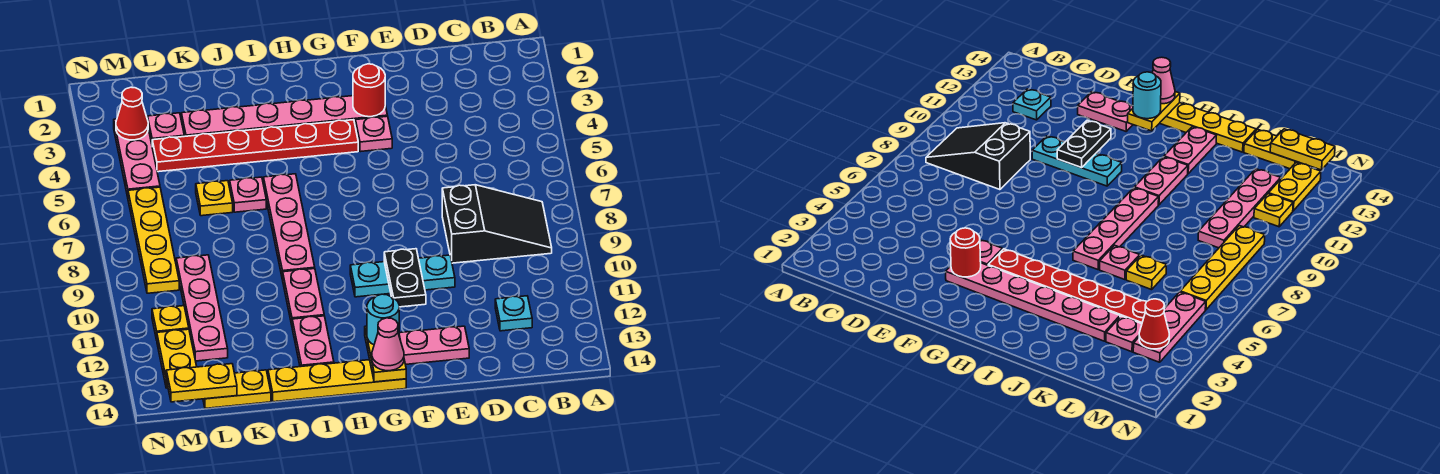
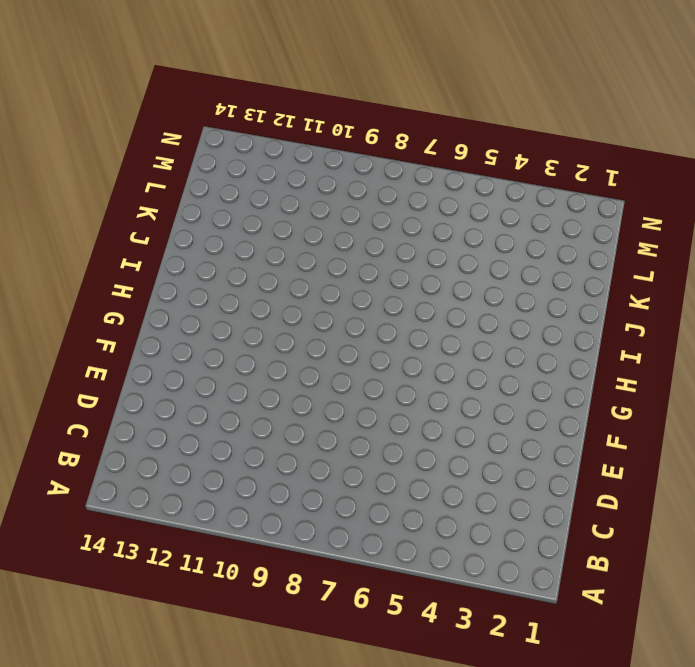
none -> black slope B8:D9 level 1 top D
none -> cyan plate C12 level 1
none -> cyan plate E10:G10 level 1

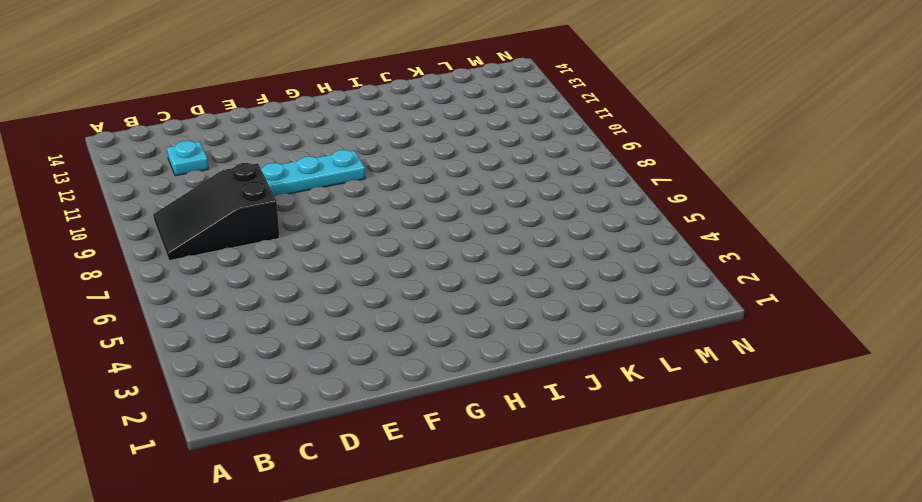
none -> pink plate E13:F13 level 1
none -> pink plate F3:K3 level 1
none -> pink plate F4 level 1

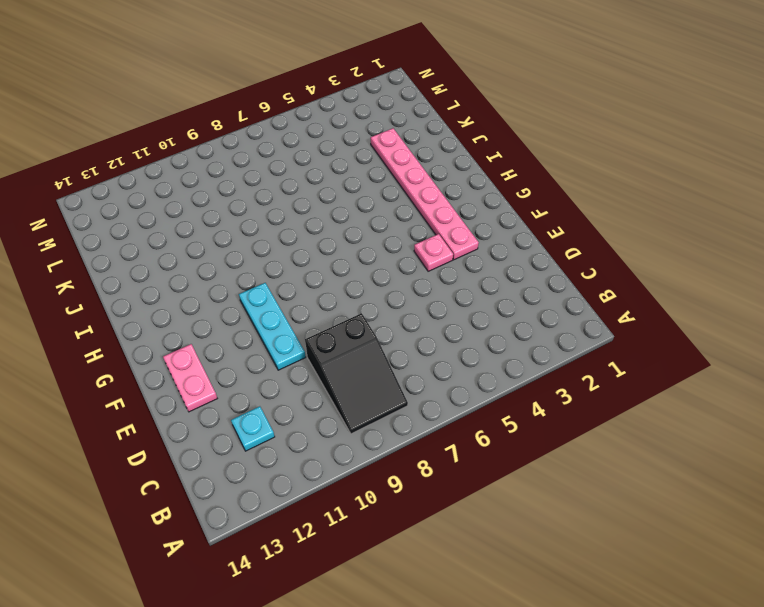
none -> red plate G4:L4 level 1
none -> yellow plate G14:J14 level 1
none -> pink plate I6:I9 level 1

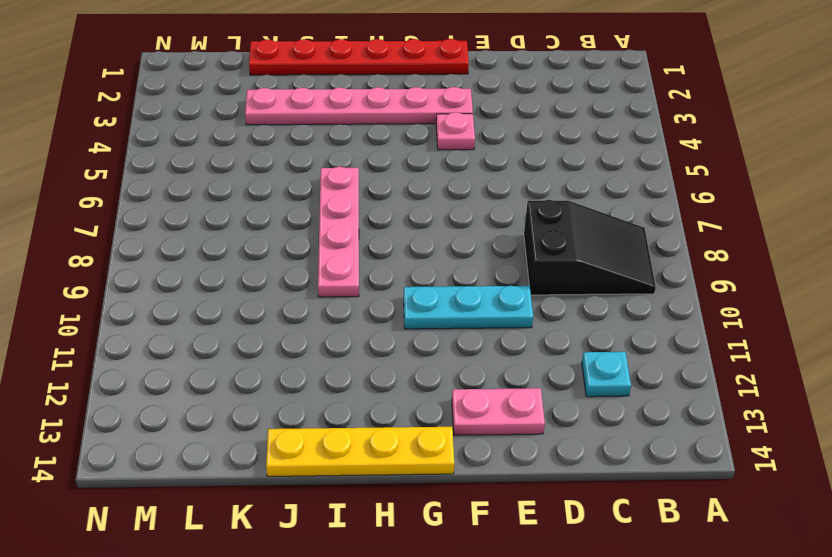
red plate F1:K1 level 1 -> red plate G4:L4 level 1
none -> pink plate I10:I11 level 1
none -> pink plate I12:I13 level 1
none -> pink plate J6 level 1

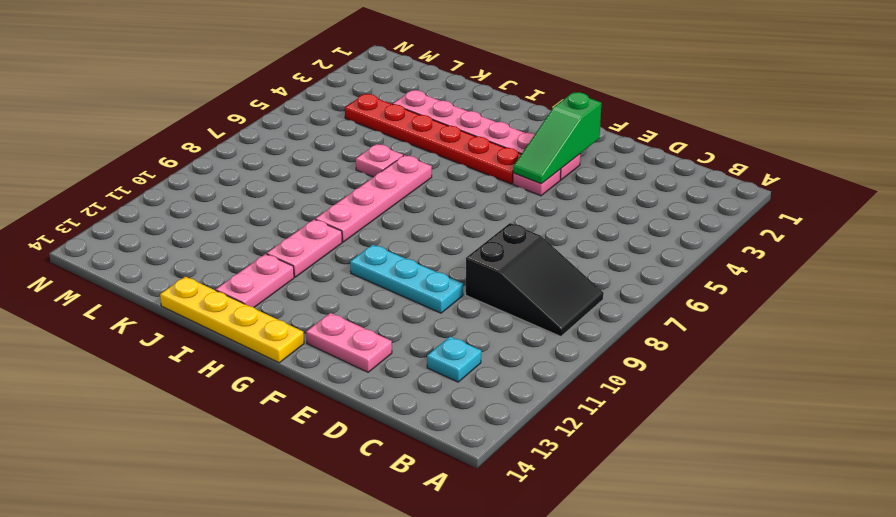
green slope F2:F4 level 2 top 2 -> red round brick F3 level 2
none -> yellow plate K6 level 1
none -> yellow plate K14:L14 level 1
none -> pink plate L3 level 1

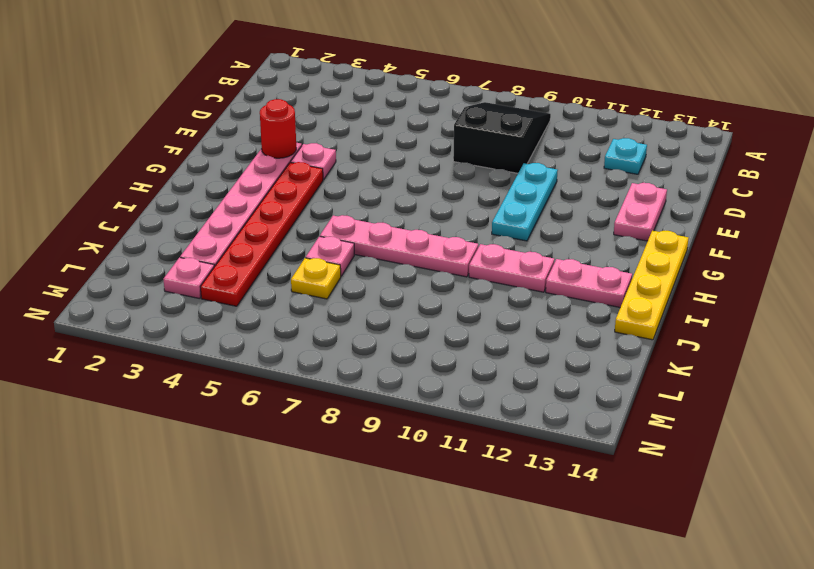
none -> yellow plate K14:L14 level 1
none -> pink plate L9:L12 level 1
none -> pink plate M3:M5 level 1

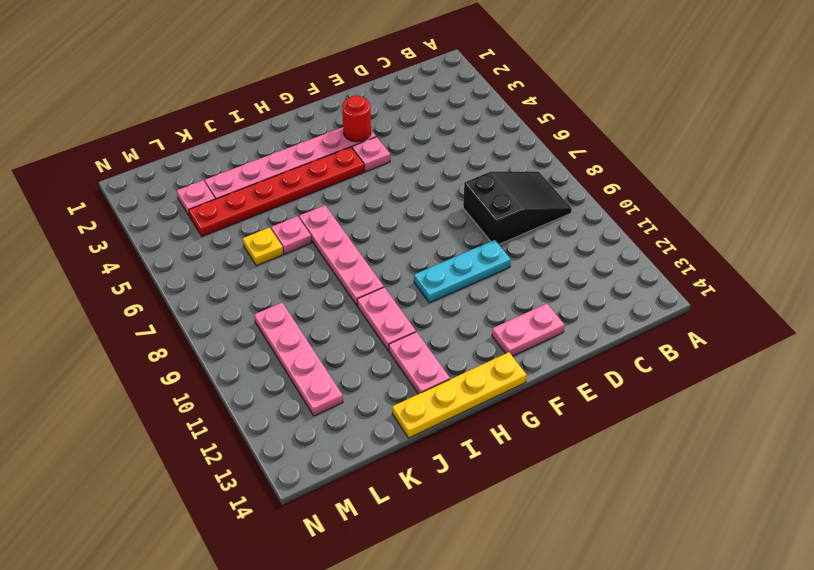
none -> cyan plate C12 level 1
none -> yellow plate K14:L14 level 1
none -> pink plate M3:M5 level 1

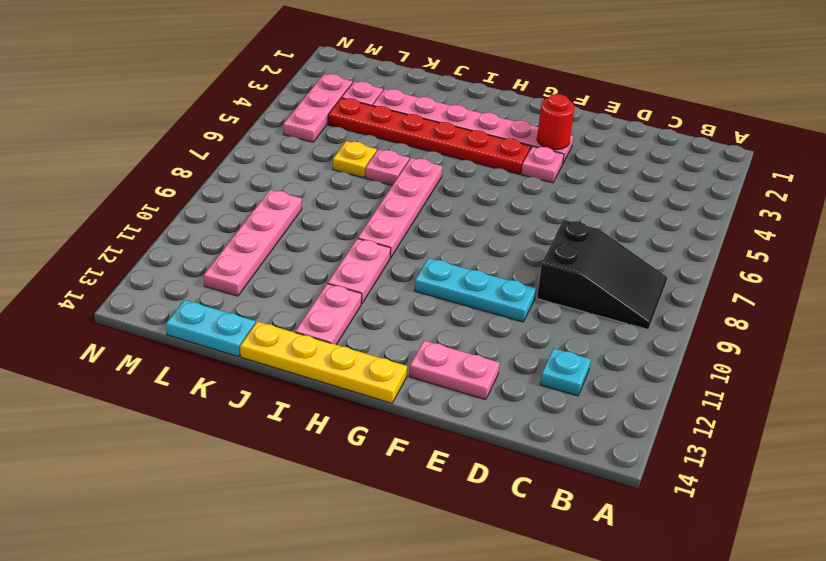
cyan plate K14:L14 level 1 -> yellow plate K14:L14 level 1
none -> yellow plate M6:M9 level 1
none -> yellow plate M11 level 1
none -> yellow plate M12:M13 level 1

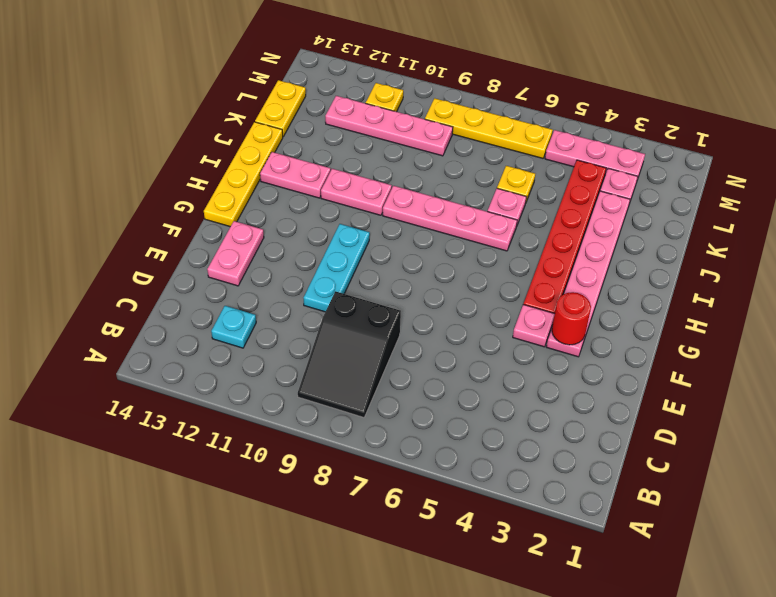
none -> yellow plate M12:M13 level 1
none -> black plate F10:F11 level 2
none -> yellow plate G13:G14 level 2

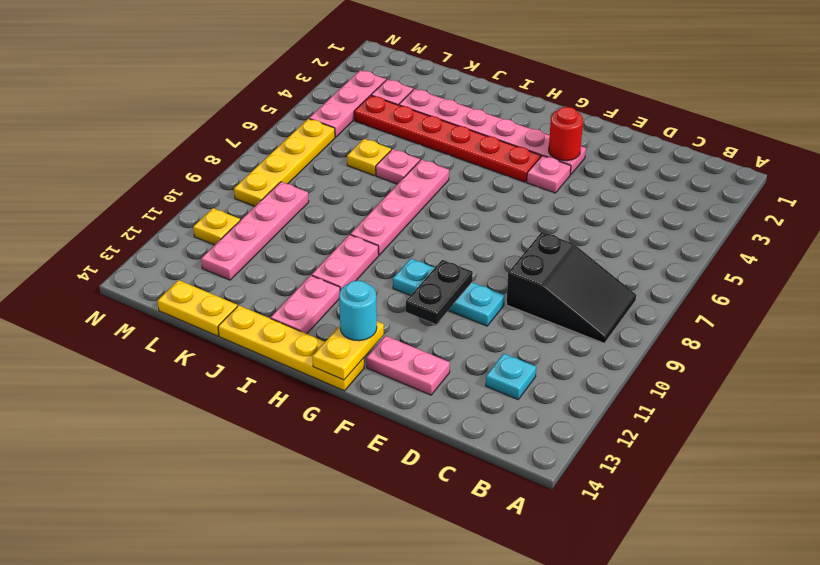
none -> yellow plate M12:M13 level 1
none -> yellow plate L14:M14 level 2
none -> red cone M3 level 2

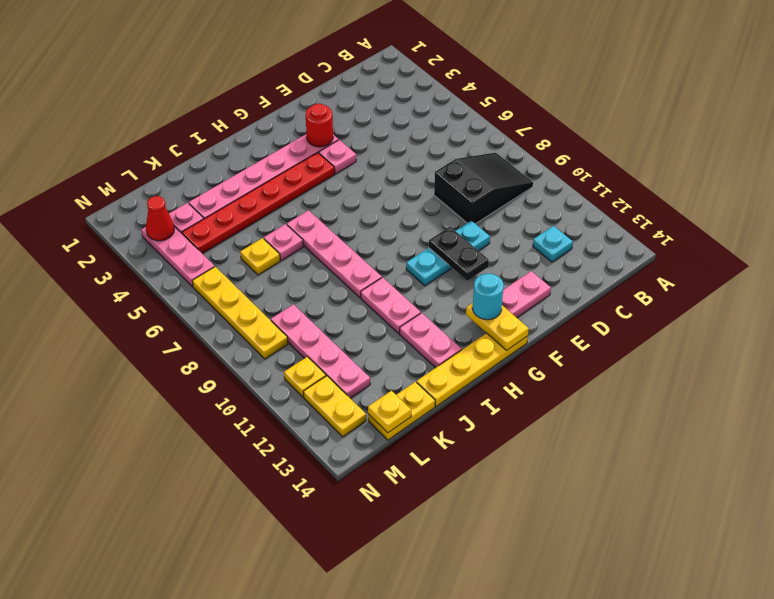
yellow plate L14 level 2 -> yellow plate L14:M14 level 2
none -> pink cone G14 level 3

